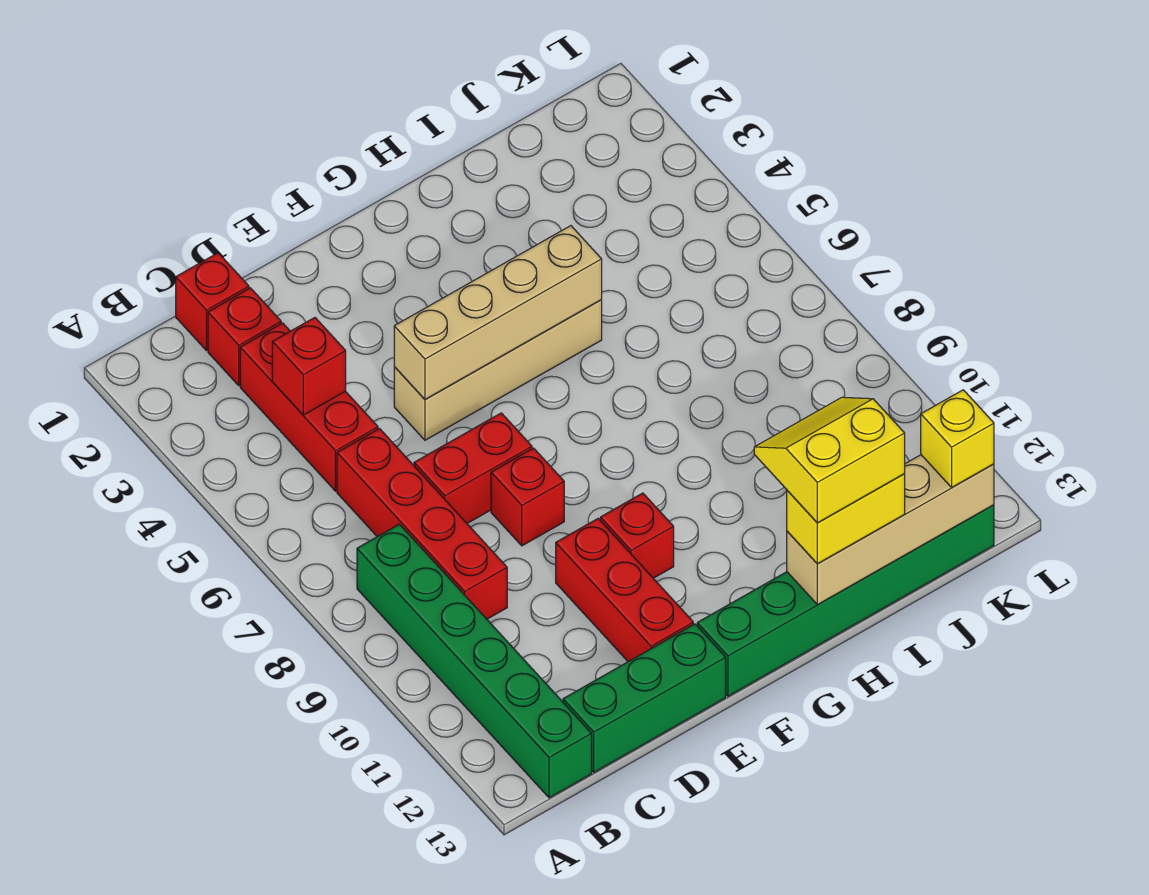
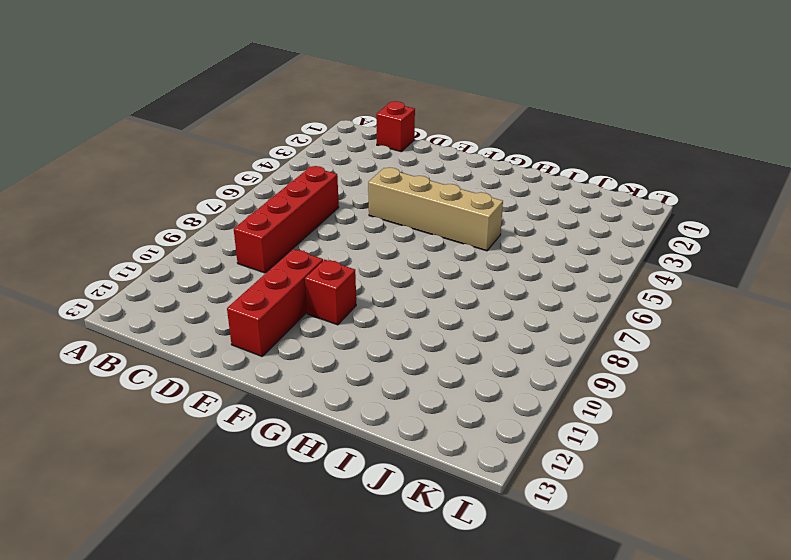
none -> green brick B8:B13 level 1
none -> red brick C2 level 1
none -> red brick C3:C5 level 1

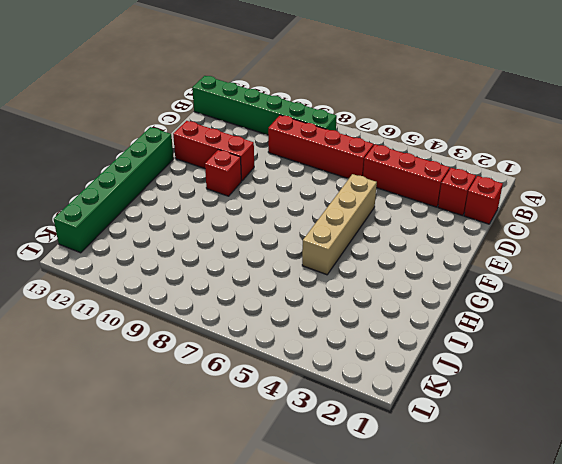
none -> green brick C13:E13 level 1
none -> red brick D7:E7 level 1
none -> red brick E8 level 1

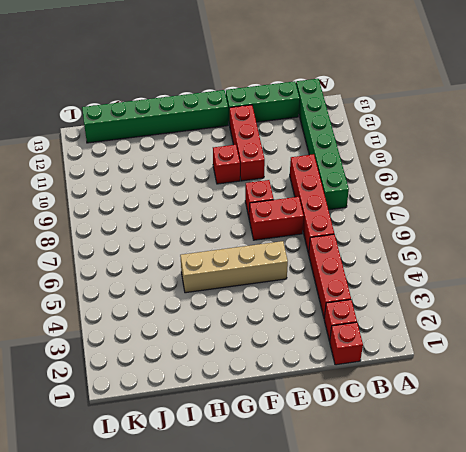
none -> red brick C4 level 2
none -> tan brick E5:H5 level 2
none -> tan brick H13:K13 level 2

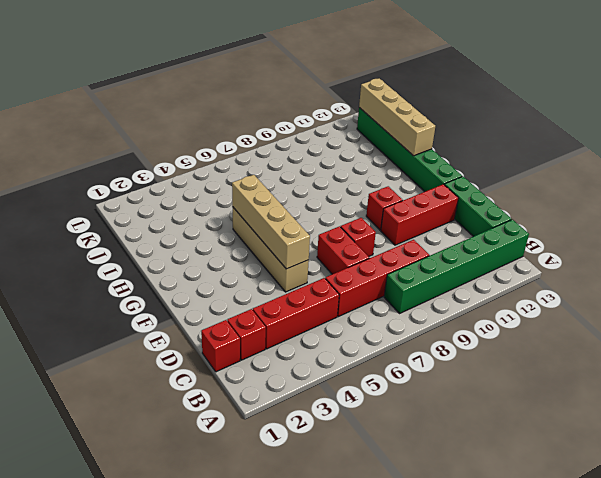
none -> red brick C4 level 2
none -> yellow brick H13:I13 level 3
none -> yellow brick K13 level 3

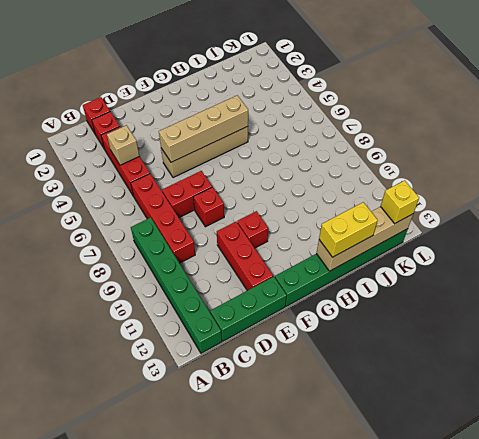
tan brick C4 level 2 -> red brick C4 level 2
none -> yellow slope H12:I13 level 4 top 13

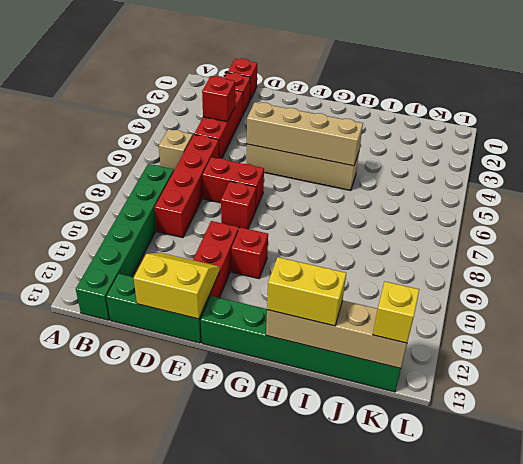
tan brick B6 level 1 -> none
yellow slope D12:E13 level 2 top 13 -> yellow slope H12:I13 level 4 top 13

